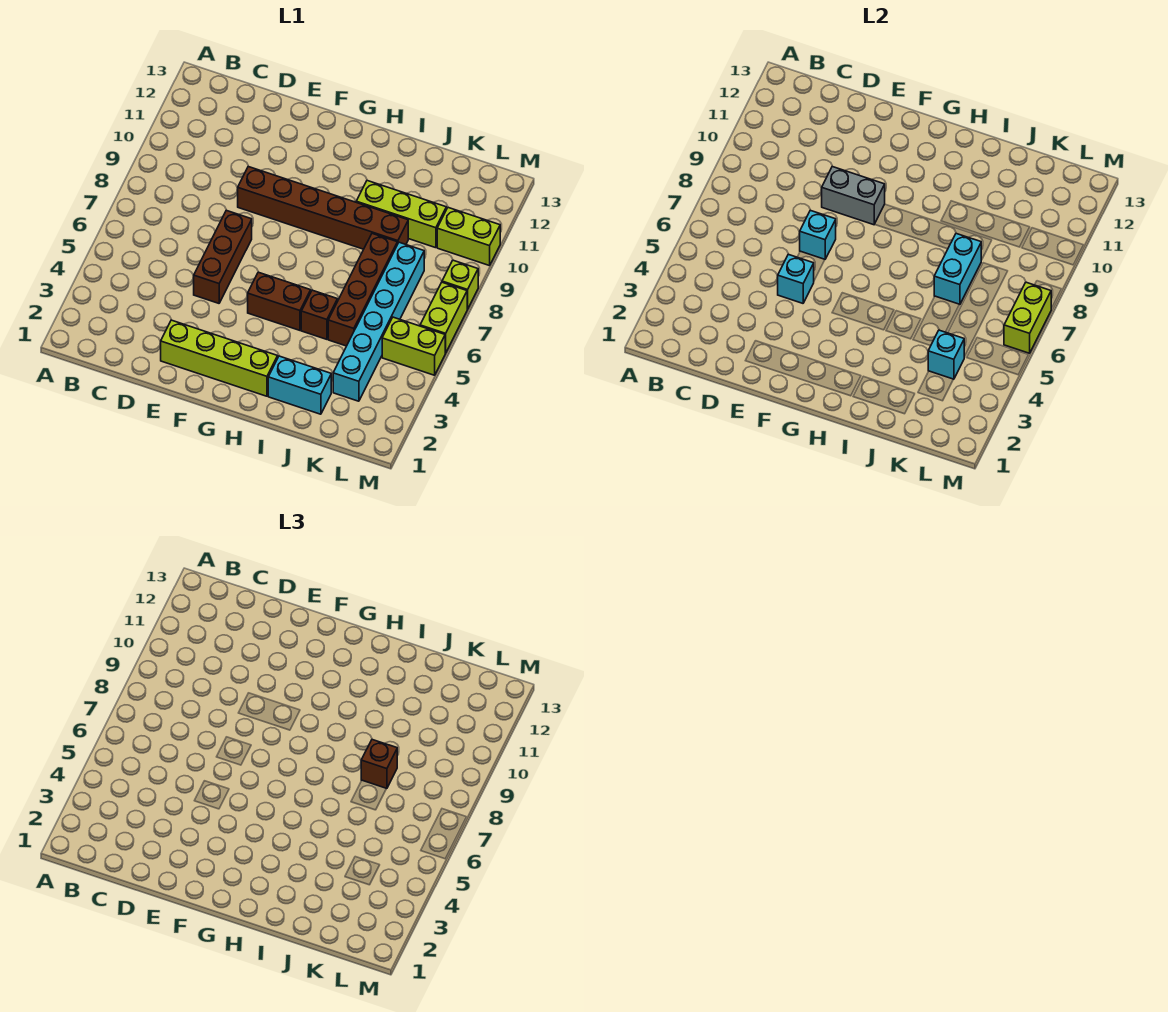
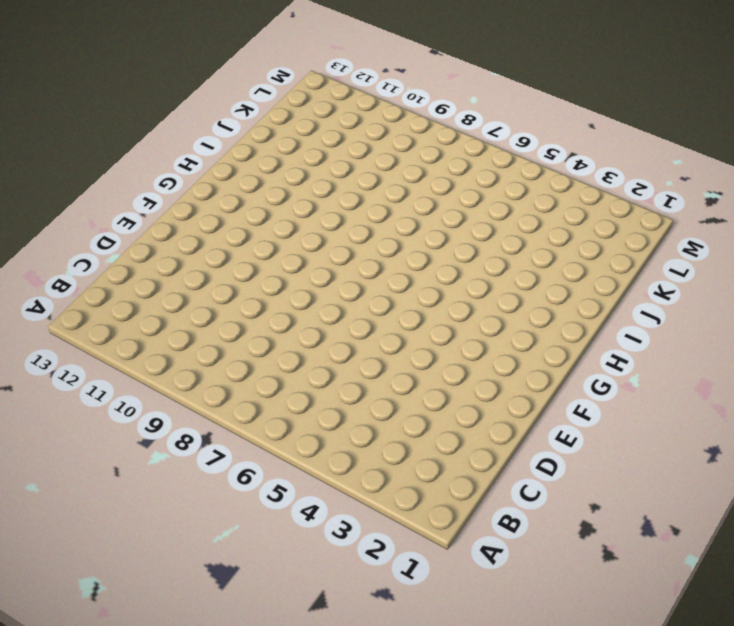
none -> lime brick E2:H2 level 1
none -> brown brick E5:E7 level 1
none -> brown brick E9:J9 level 1

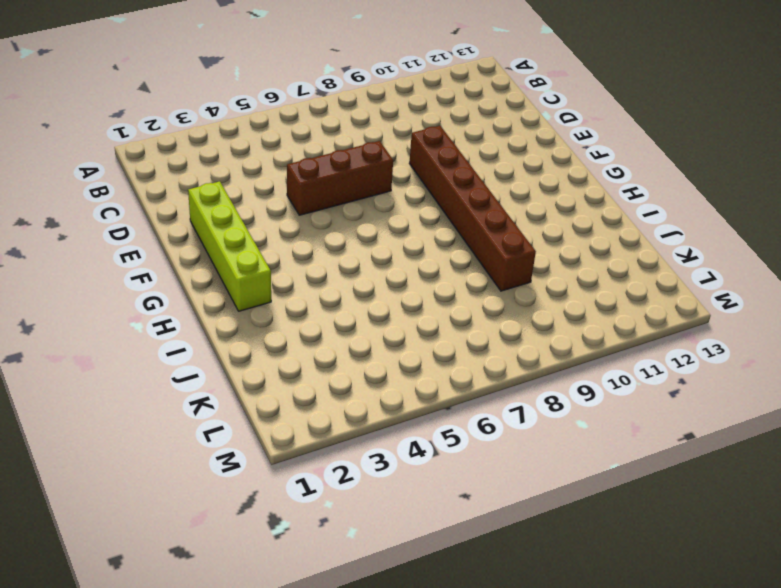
none -> brown brick G5:H5 level 1
none -> cyan brick I2:J2 level 1
none -> brown brick I5 level 1

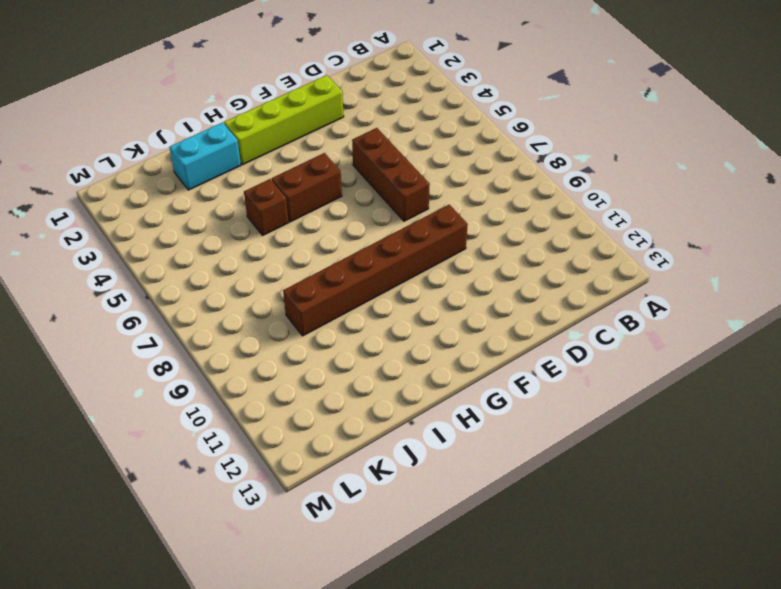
none -> lime brick I10:K10 level 1
none -> brown brick J5:J8 level 1
none -> cyan brick K3:K8 level 1

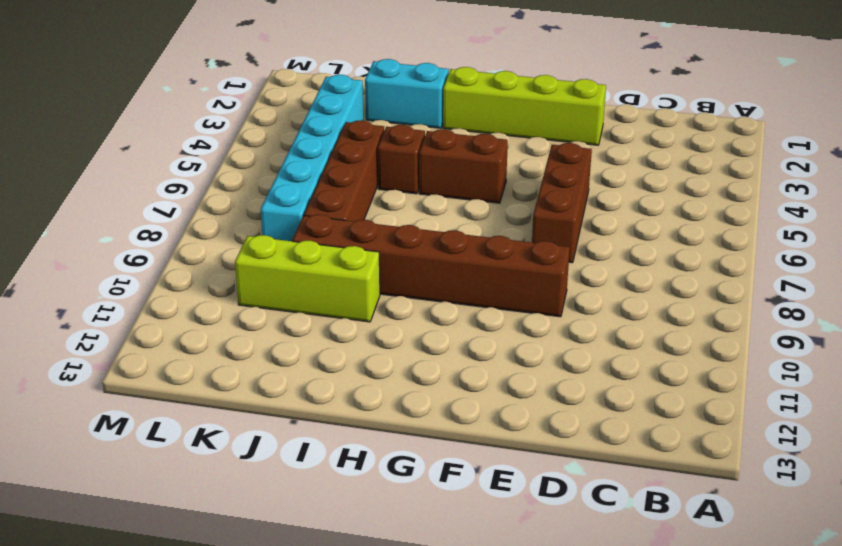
none -> lime brick L5:M5 level 1
none -> lime brick L10:M10 level 1
none -> lime brick M6:M7 level 1

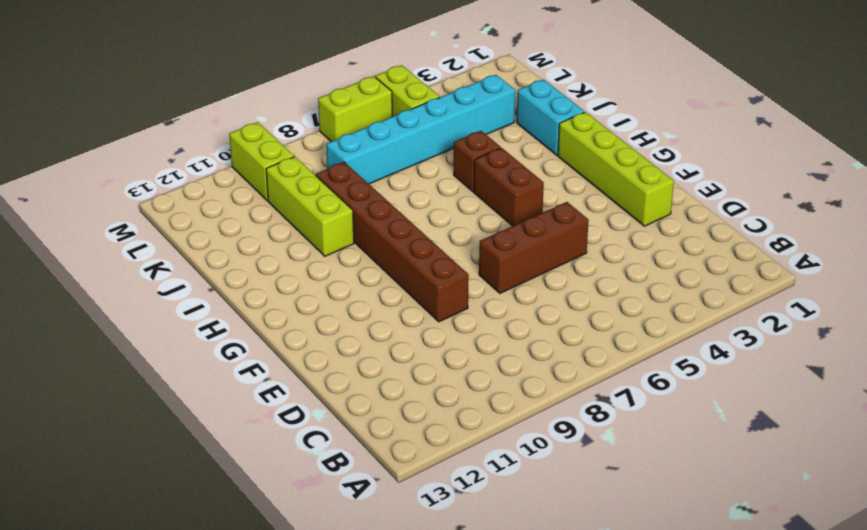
none -> brown brick J5:J8 level 1
none -> lime brick M8 level 1
none -> cyan brick E5 level 2

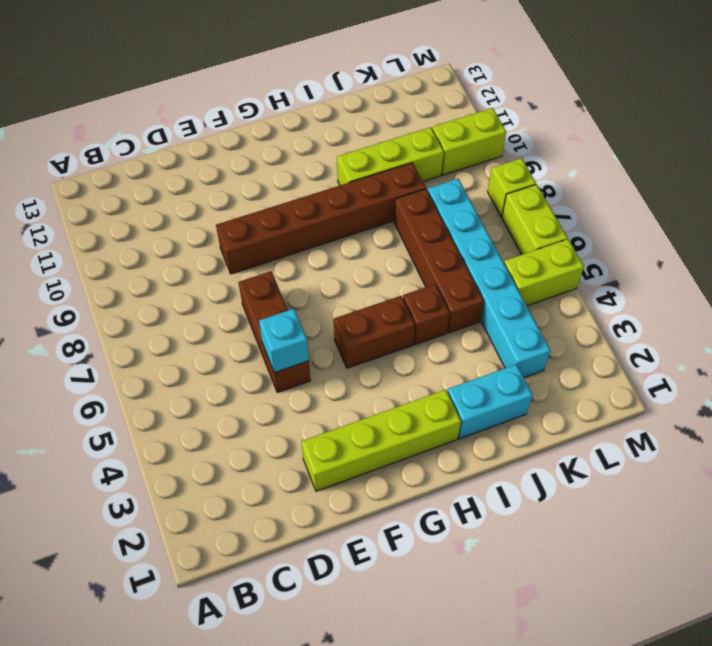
none -> cyan brick E7 level 2
none -> grey brick E9:F9 level 2
none -> cyan brick J7:J8 level 2

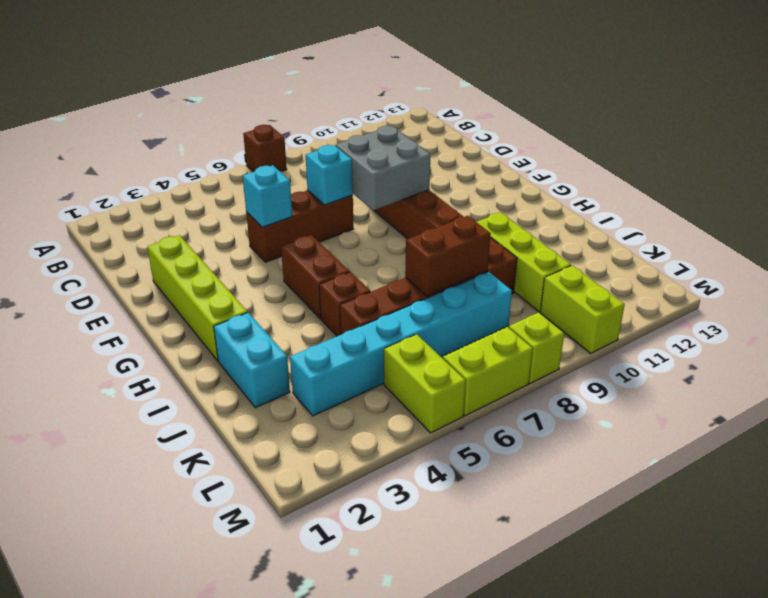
brown brick A7 level 1 -> brown brick J8 level 3
grey brick E8:F9 level 2 -> grey brick E9:F9 level 2
brown brick J7:J8 level 2 -> cyan brick J7:J8 level 2
none -> cyan brick K4 level 2
none -> lime brick M6:M7 level 2

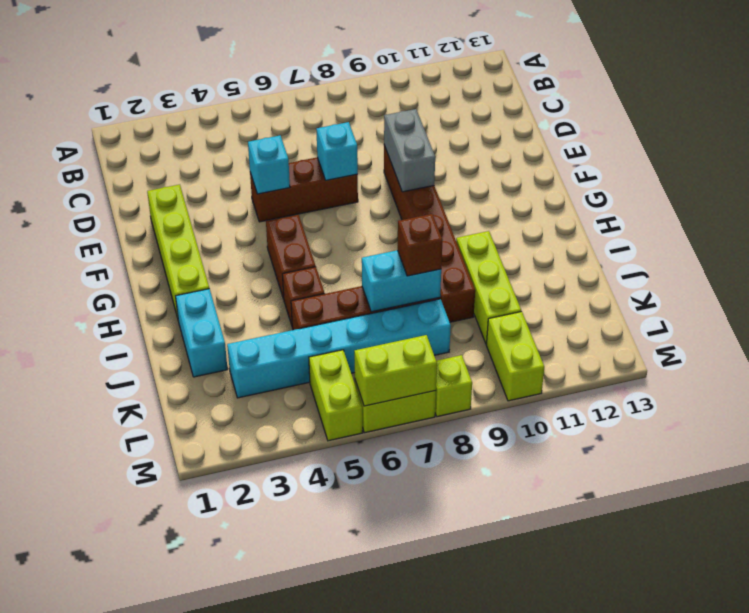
none -> cyan brick K4 level 2

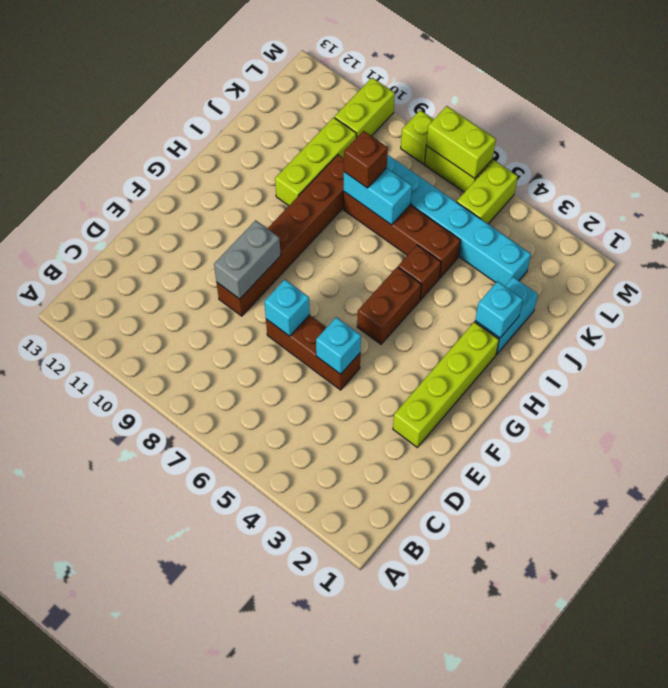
cyan brick I2 level 2 -> cyan brick K4 level 2

